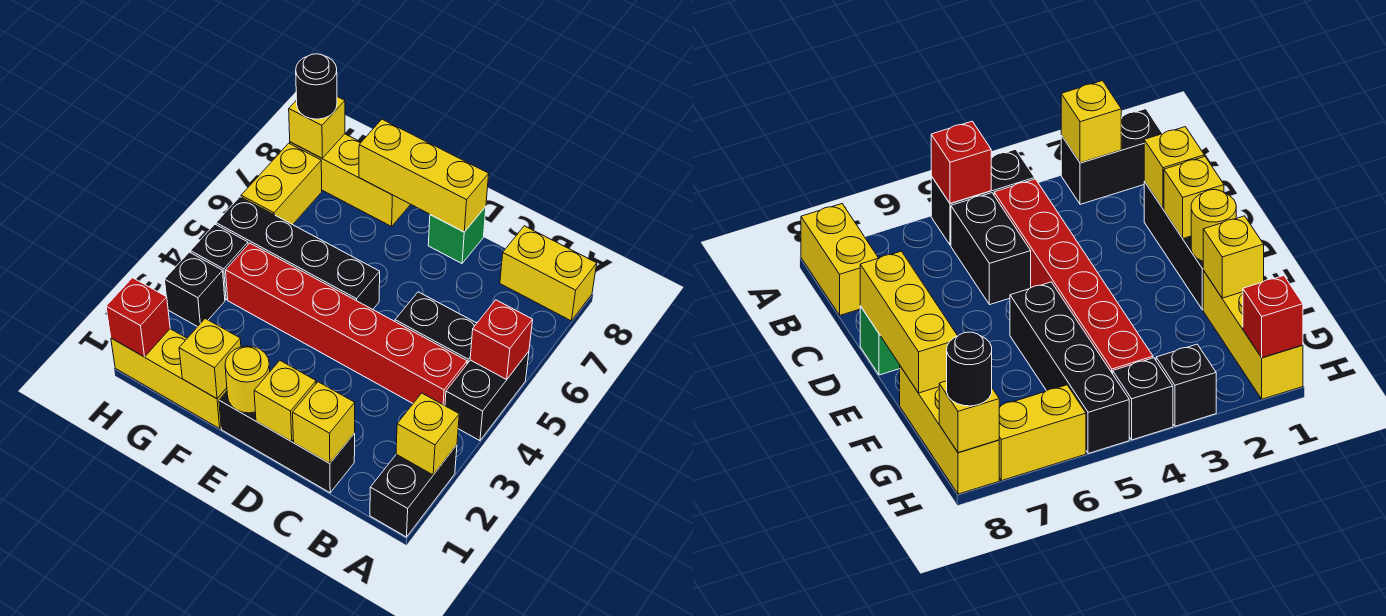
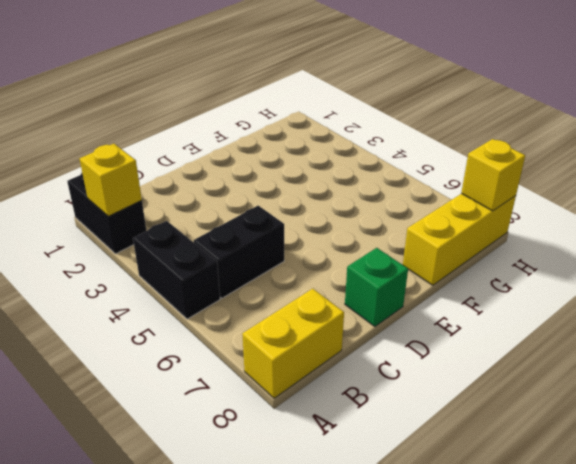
none -> red brick B4:G4 level 1
none -> black brick C1:E1 level 1
none -> black brick E5:H5 level 1

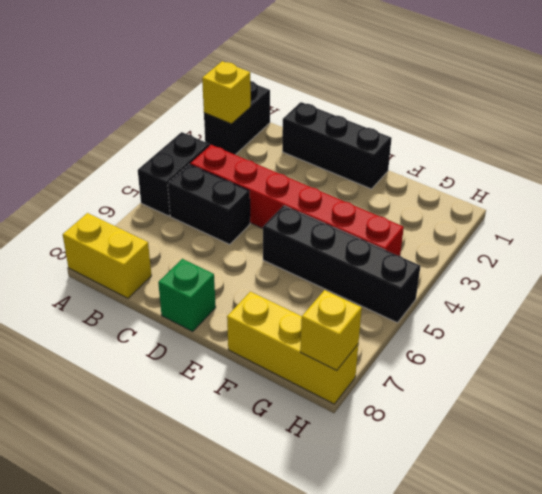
none -> yellow brick F1:H1 level 1
none -> black brick H3 level 1
none -> black brick H4 level 1

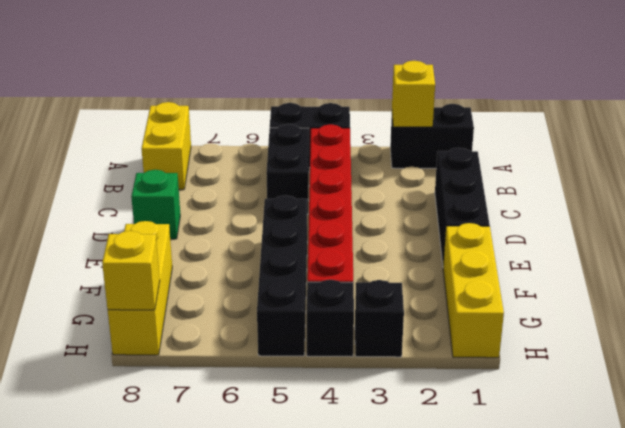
none -> yellow brick H6:H7 level 1
none -> red brick A5 level 2
none -> yellow brick C1 level 2

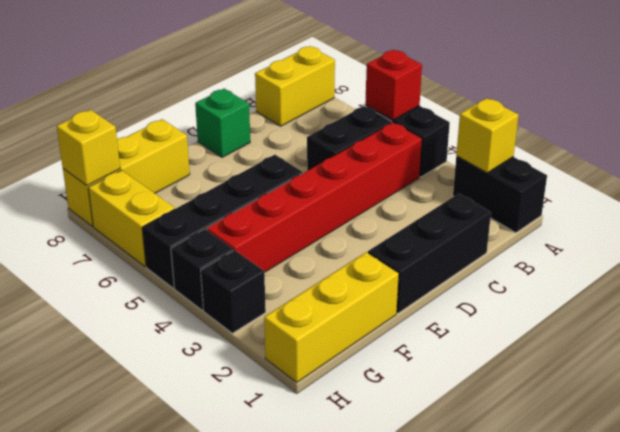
none -> yellow brick C1 level 2
none -> yellow brick D1 level 2
none -> yellow brick D8:F8 level 2

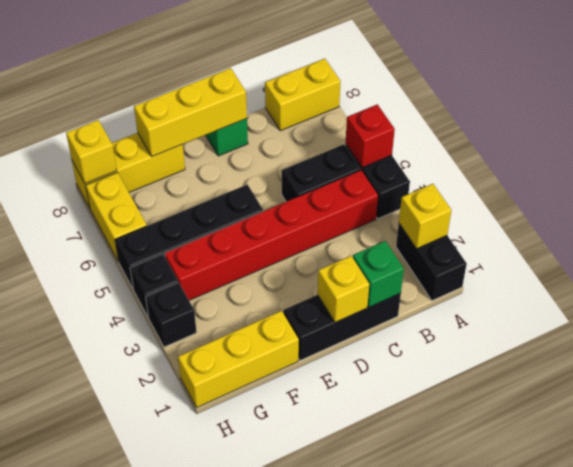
green brick C1 level 2 -> yellow brick C1 level 2
none -> yellow round brick E1 level 2
none -> yellow brick F1 level 2
none -> red brick H1 level 2

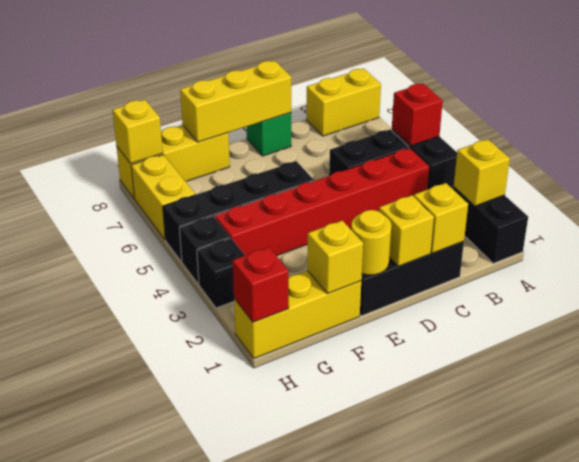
none -> black round brick H8 level 3

